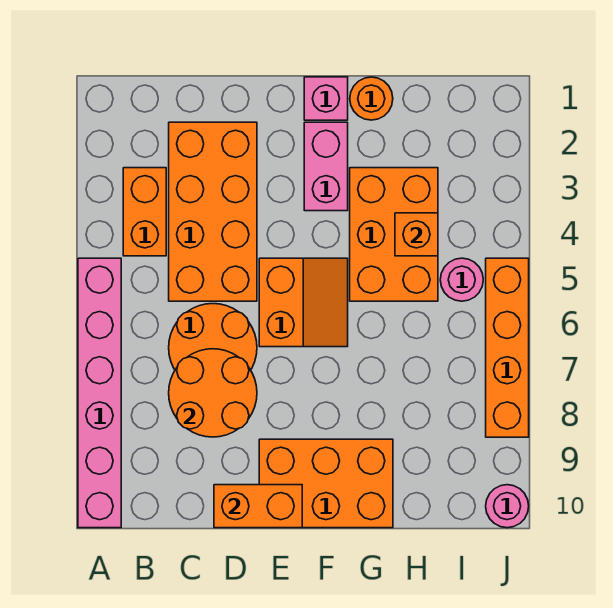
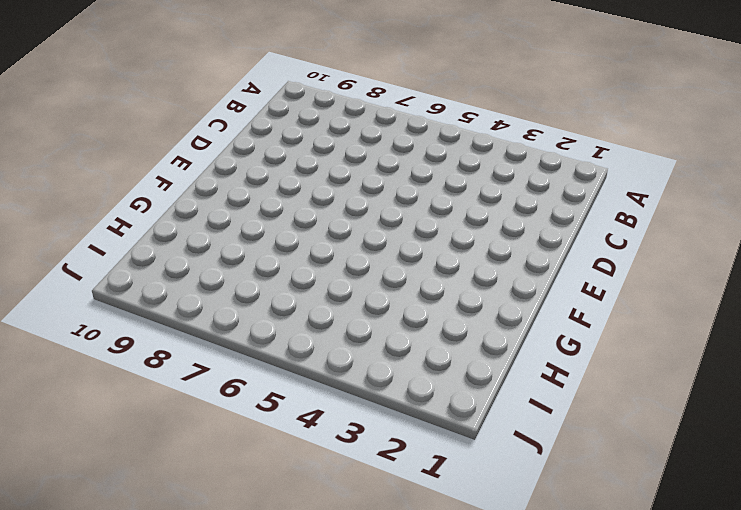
none -> pink brick A5:A10 level 1
none -> orange brick B3:B4 level 1
none -> orange brick C2:D5 level 1

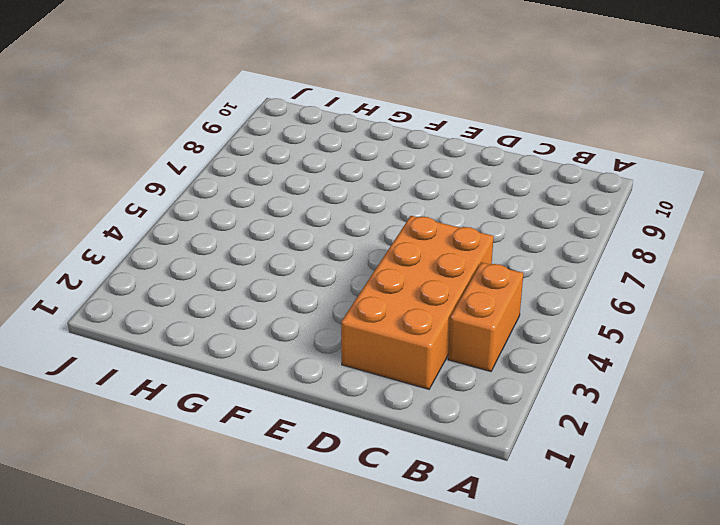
none -> pink brick A5:A10 level 1
none -> orange round brick C6:D7 level 1
none -> orange slope E5:F6 level 1 top E

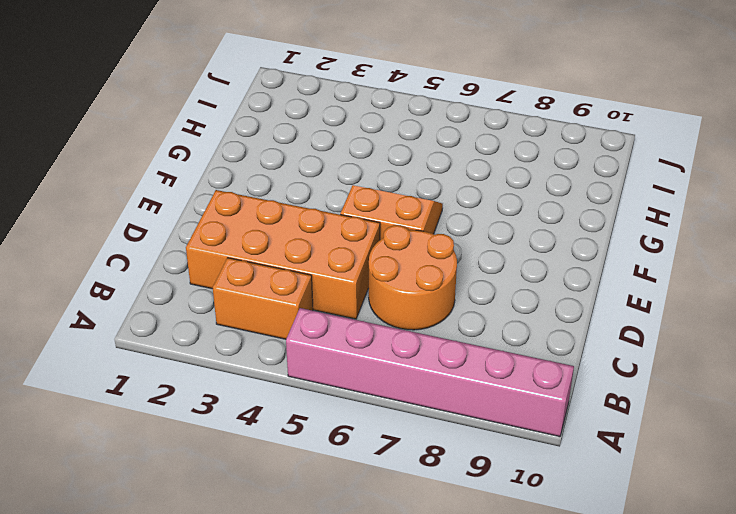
none -> orange brick E9:G10 level 1
none -> pink brick F1 level 1
none -> pink brick F2:F3 level 1

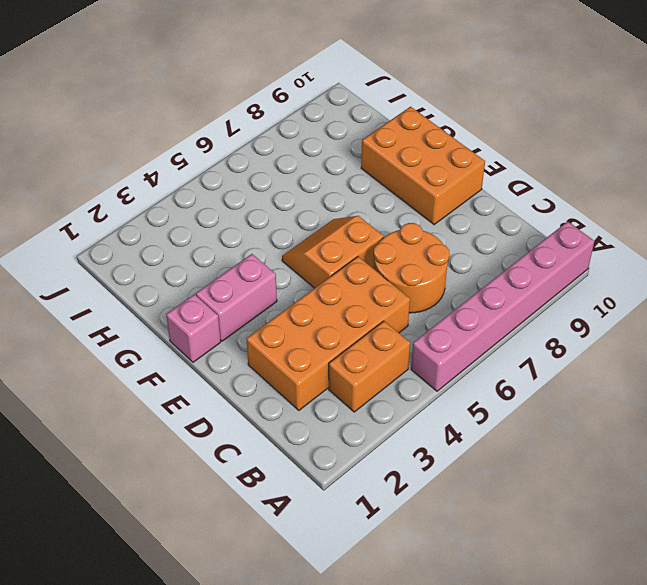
none -> orange round brick G1 level 1
none -> orange brick G3:H5 level 1
none -> pink round brick I5 level 1

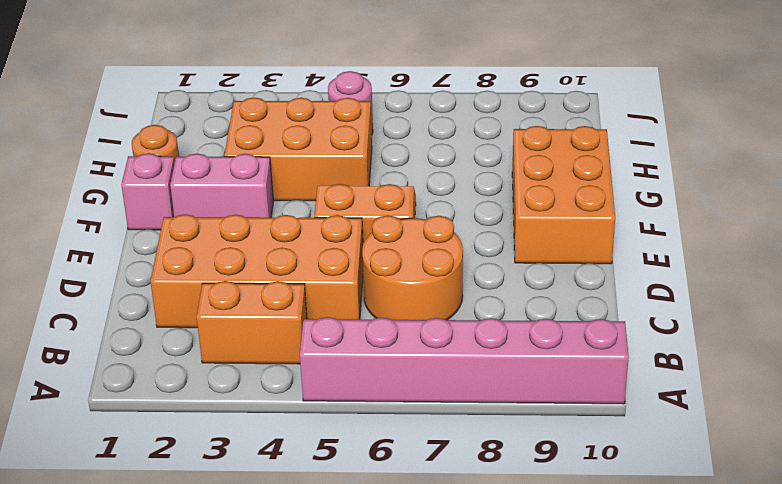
none -> orange brick J5:J8 level 1
none -> pink round brick J10 level 1
none -> orange round brick C7:D8 level 2

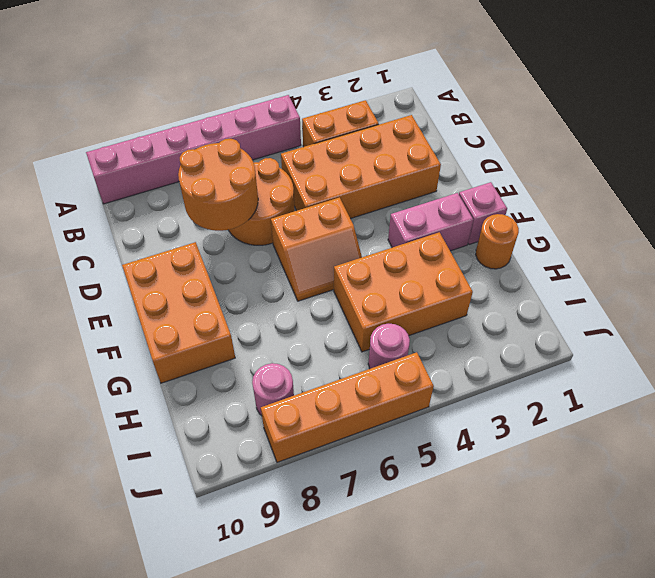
pink round brick I8 level 1 -> pink round brick J10 level 1
none -> orange brick D10:E10 level 2
none -> orange brick H4 level 2

